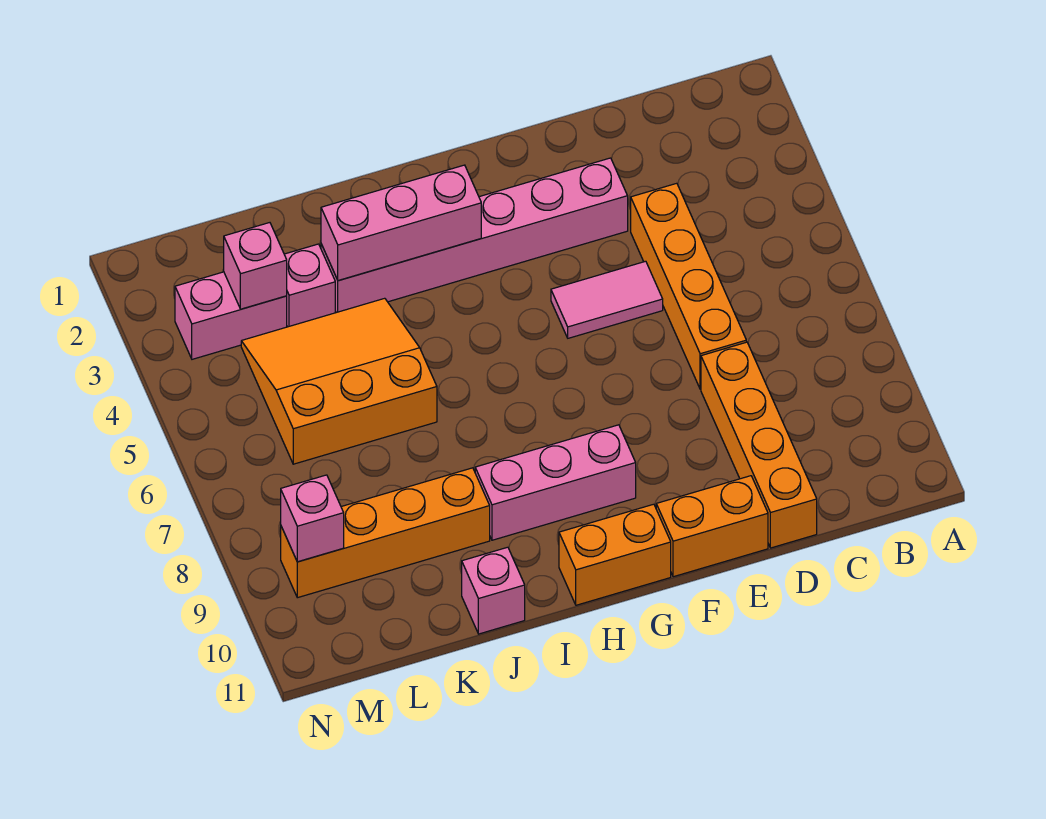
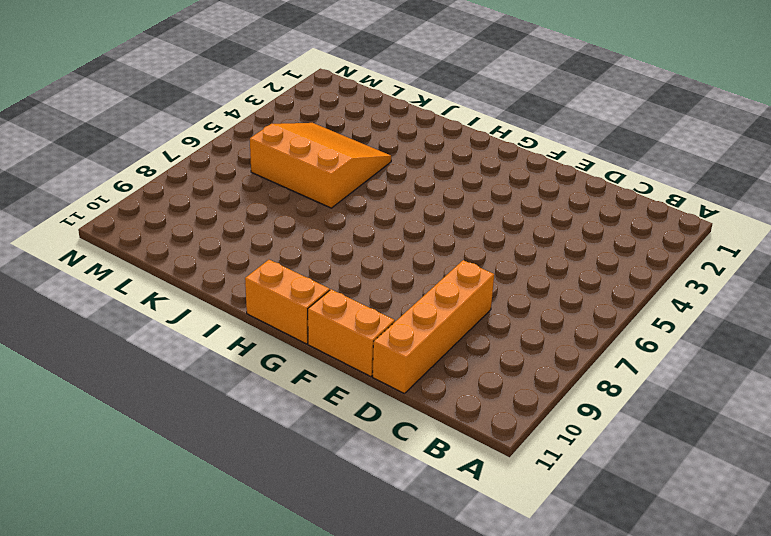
none -> orange brick D4:D7 level 1
none -> pink brick E3:J3 level 1
none -> pink tile E5:F5 level 1

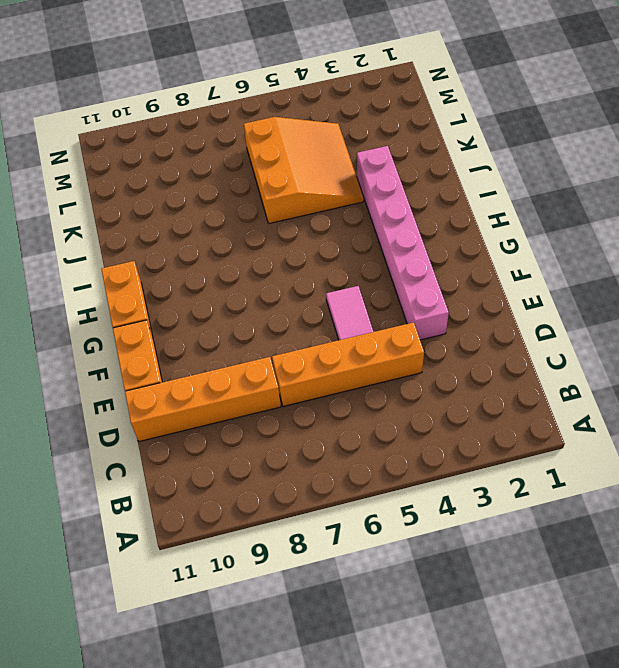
none -> pink brick G9:I9 level 1
none -> orange brick J9:M9 level 1
none -> pink brick J11 level 1

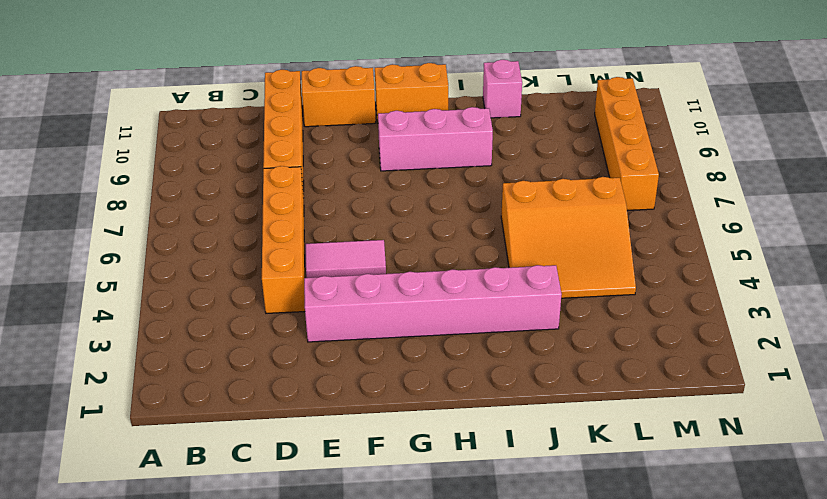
orange brick M7:M10 level 1 -> orange brick J9:M9 level 1
none -> pink brick K3 level 1
none -> pink brick L3:M3 level 1
none -> pink brick H3:J3 level 2

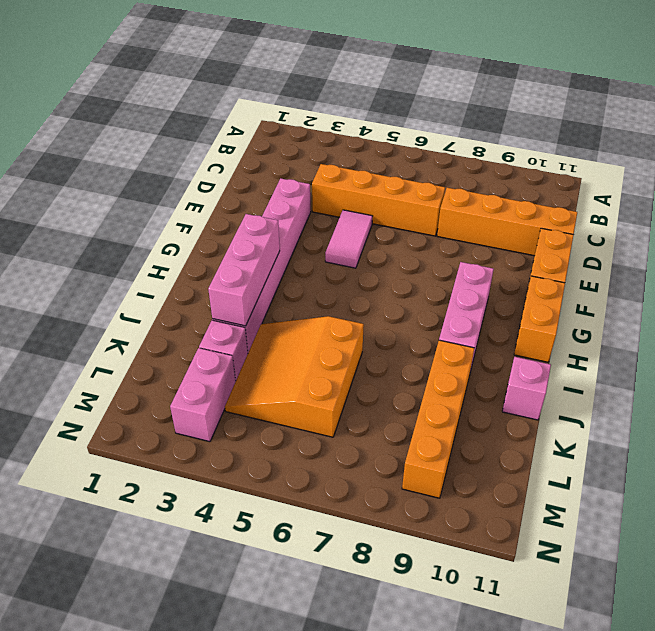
none -> pink brick L3 level 2
none -> pink brick M9 level 2

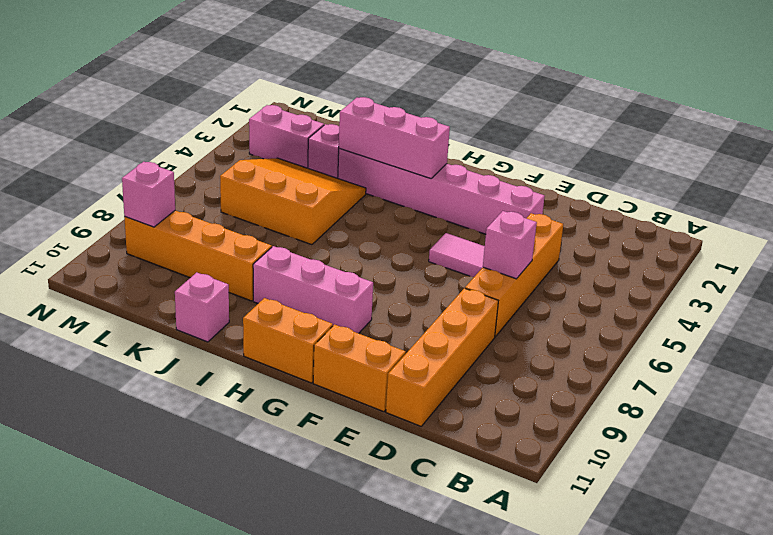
pink brick D6 level 2 -> pink brick L3 level 2

